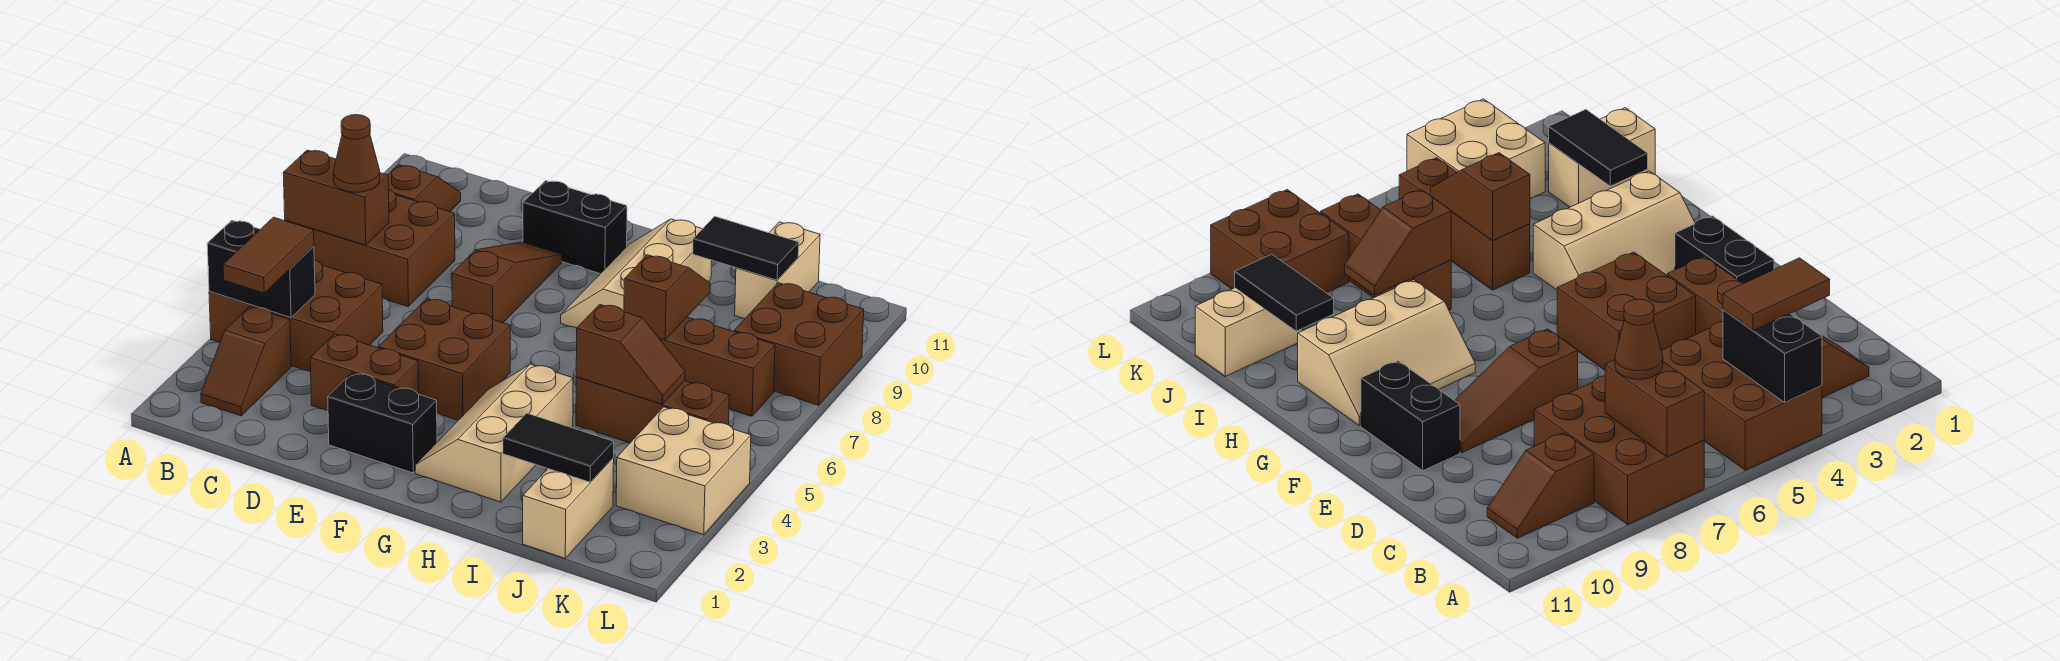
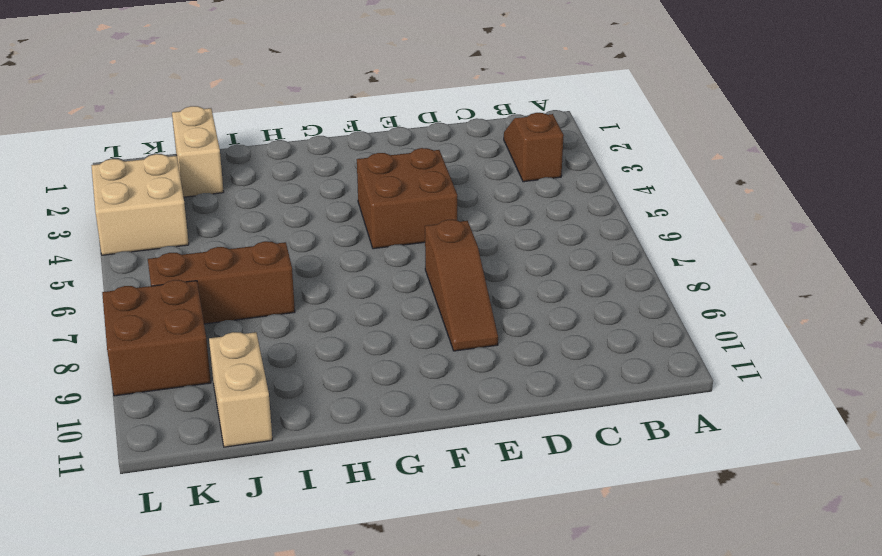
none -> brown brick A4:C5 level 1
none -> brown brick A7:C8 level 1
none -> brown slope B9:B10 level 1 top 9

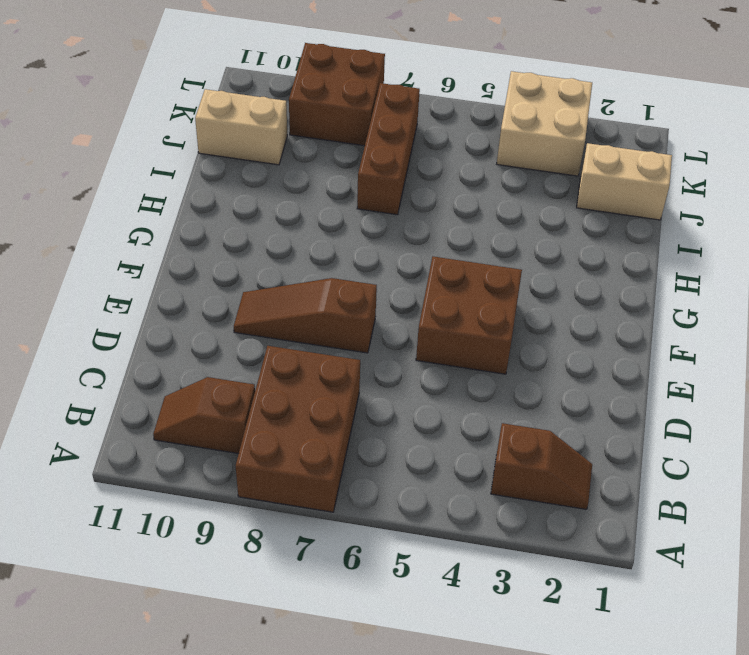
none -> brown brick A4:C5 level 1
none -> brown brick D3:E3 level 1
none -> black brick E2:F2 level 1

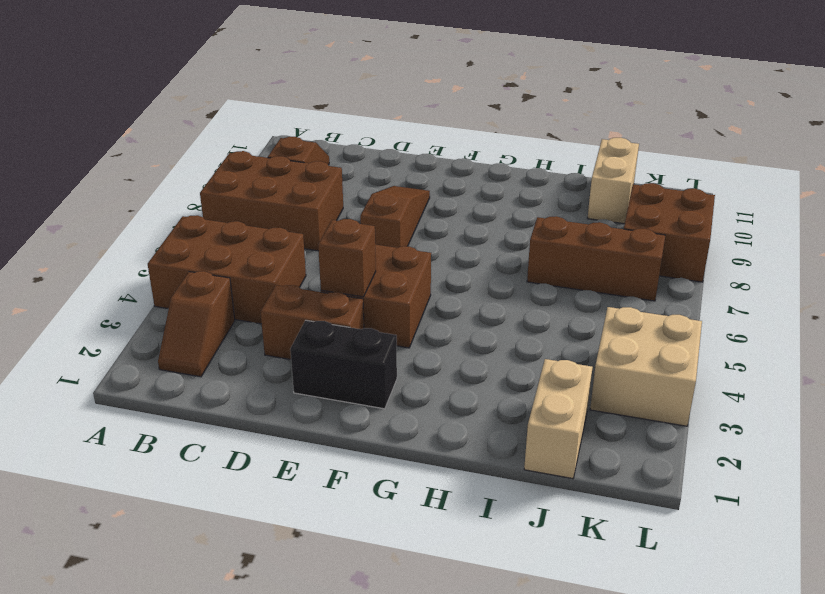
brown brick E4 level 2 -> none
none -> black brick E10:F10 level 1
none -> tan slope G2:H4 level 1 top H
none -> tan slope G8:H10 level 1 top H

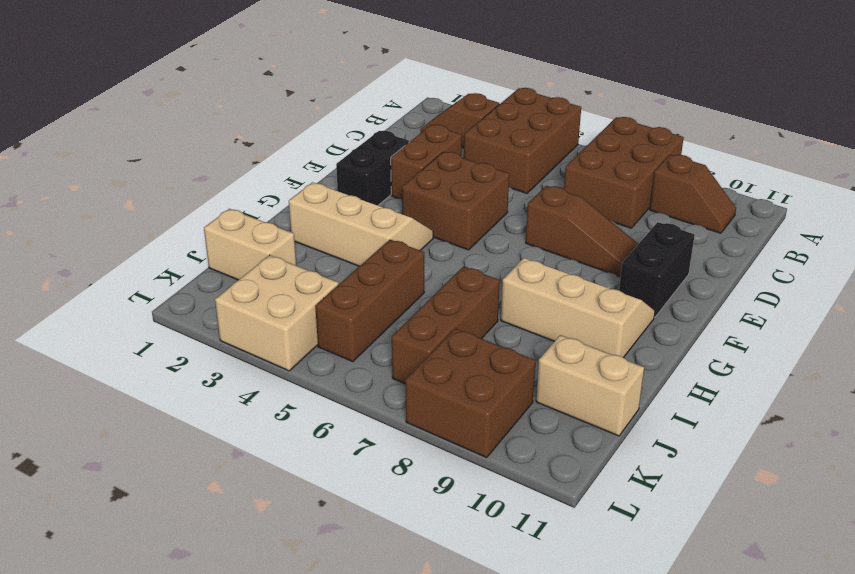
none -> black brick A4:B4 level 2
none -> brown brick A7:B7 level 2
none -> black tile I2:J2 level 2

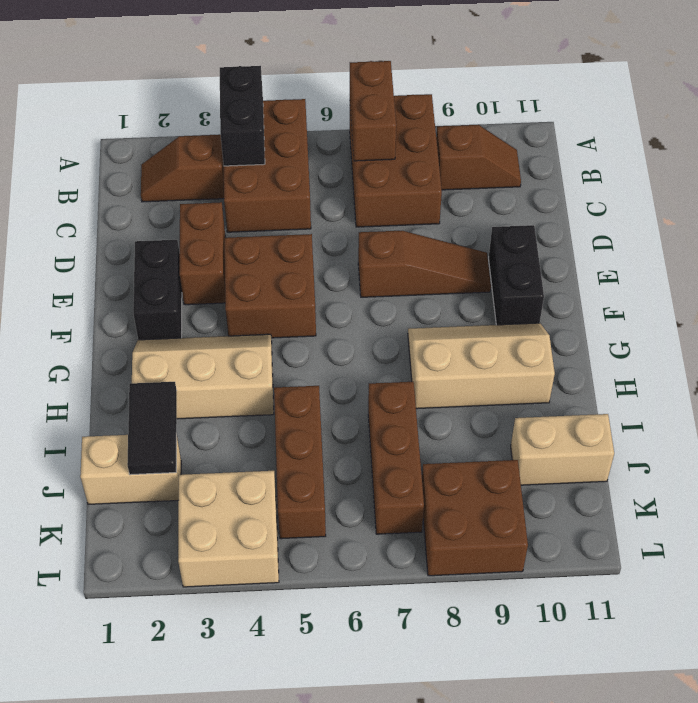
none -> brown slope I5:J5 level 2 top I
none -> brown slope I7:I8 level 2 top 7
none -> black tile I10:J10 level 2

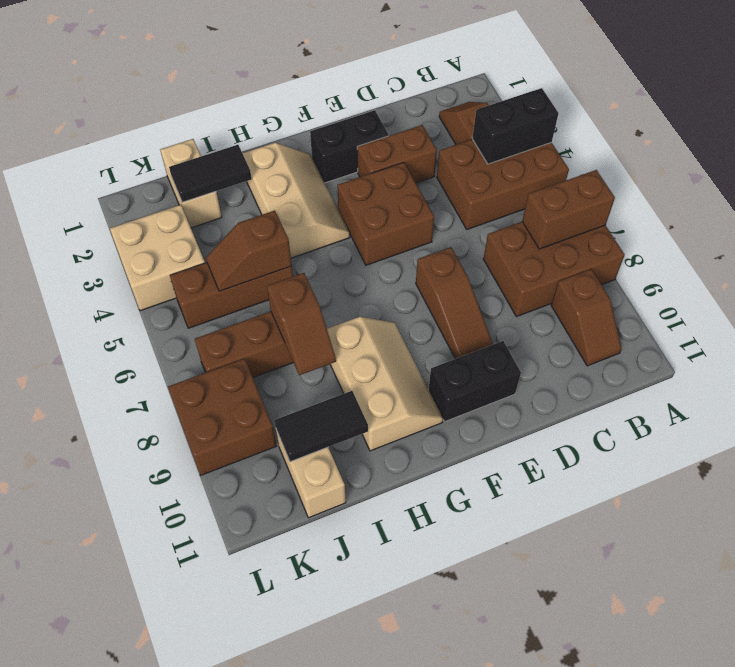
none -> brown tile B3:B4 level 3
none -> brown cone B7 level 3

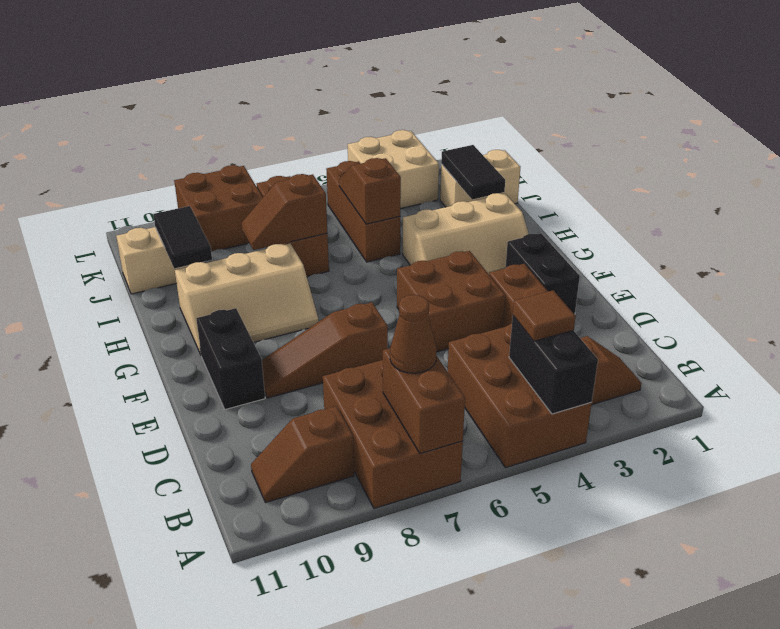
brown tile B4 level 3 -> brown tile B3:B4 level 3

